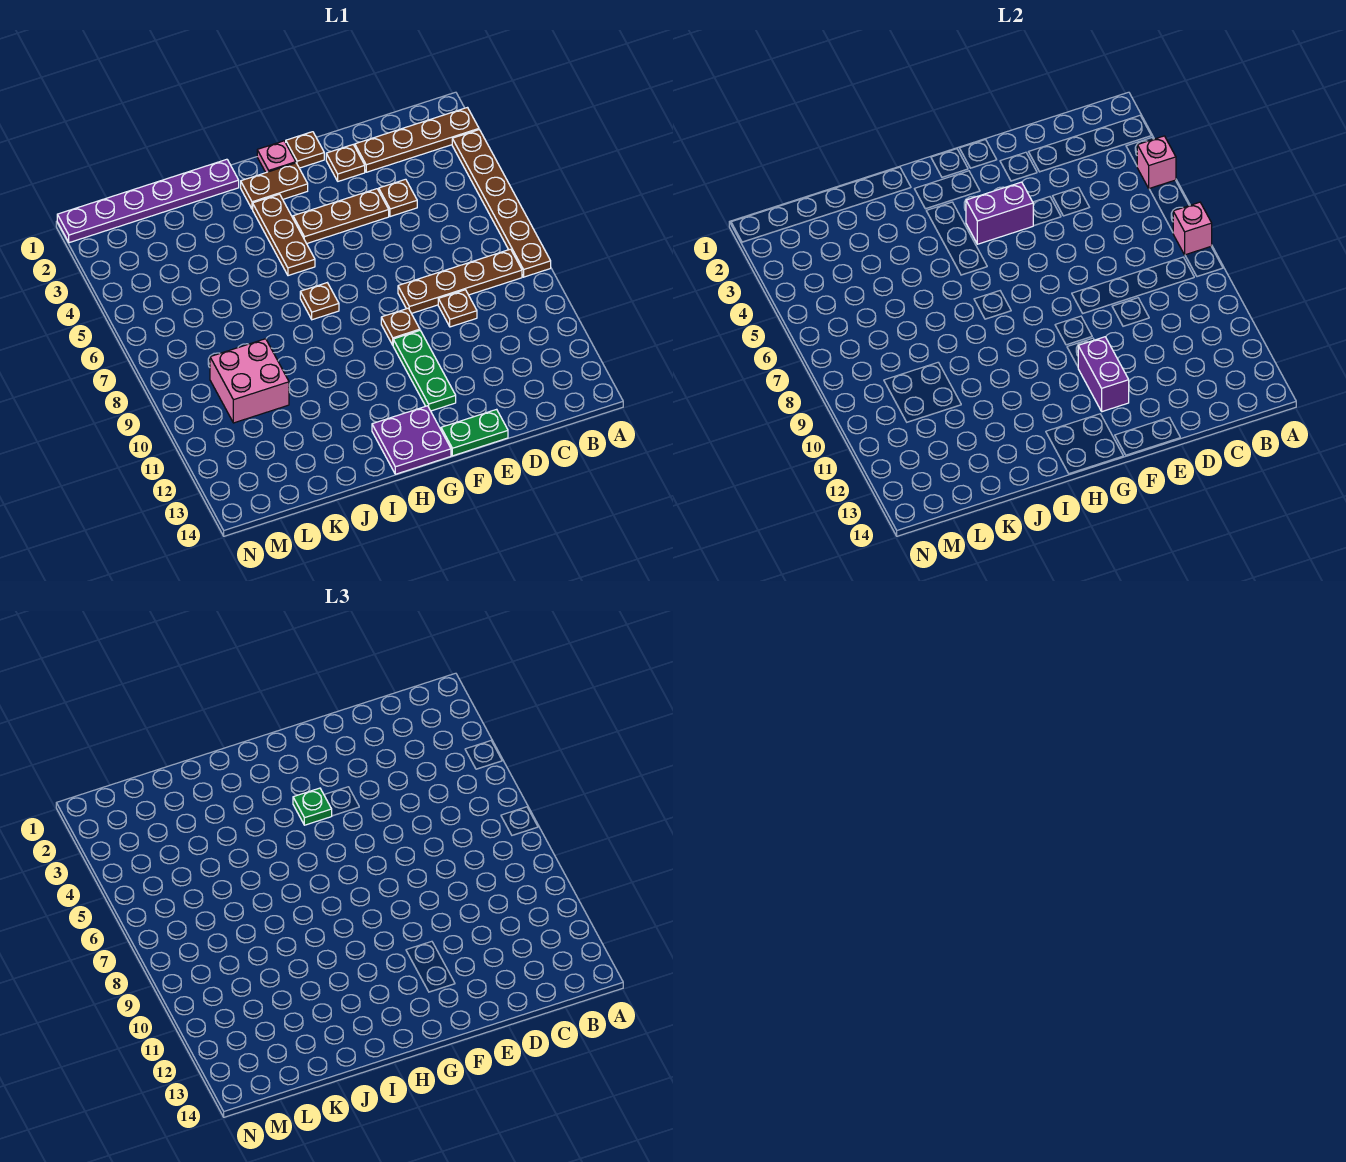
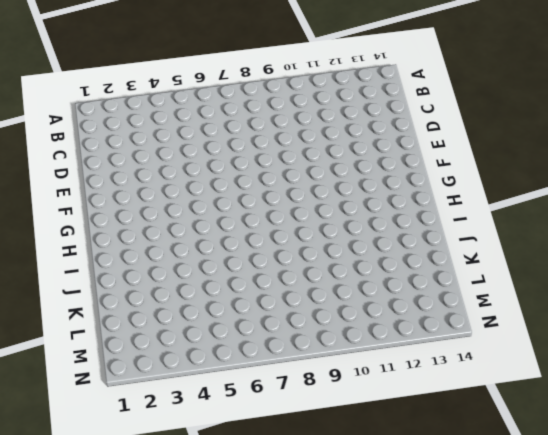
none -> brown plate A2:D2 level 1
none -> brown plate A3:A8 level 1
none -> brown plate B8:E8 level 1

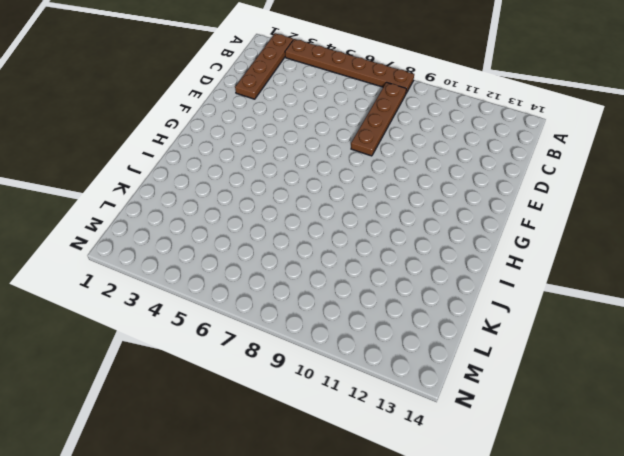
none -> brown plate D4 level 1
none -> brown plate D9 level 1
none -> brown plate E2 level 1

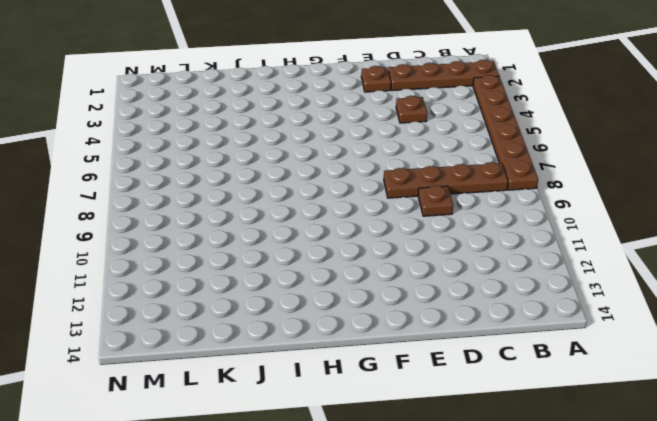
none -> brown plate E4:G4 level 1
none -> green plate E14:F14 level 1
none -> brown plate F1 level 1

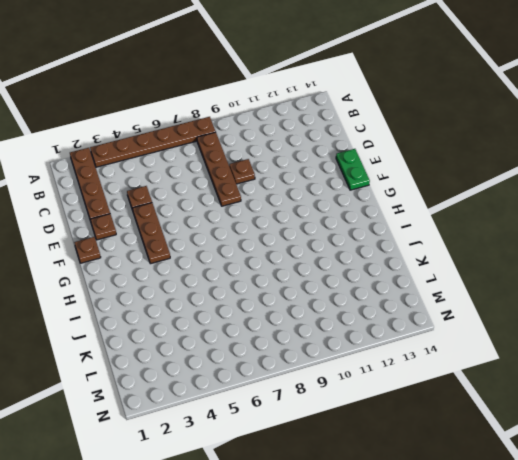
none -> brown plate F9 level 1
none -> green plate F10:F12 level 1
none -> pink plate G1 level 1

